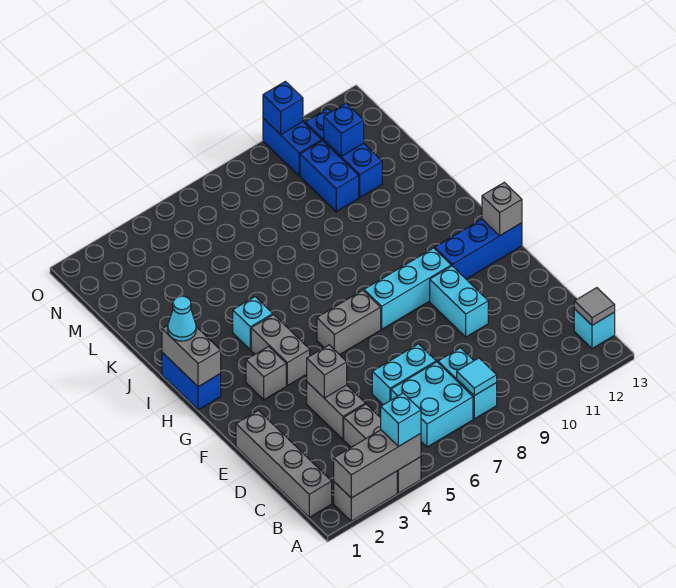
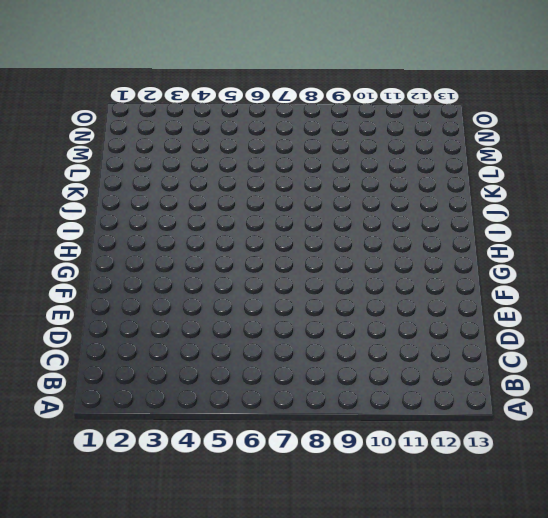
none -> grey brick A2:A3 level 1
none -> grey brick A4:C4 level 1
none -> grey brick B1:E1 level 1

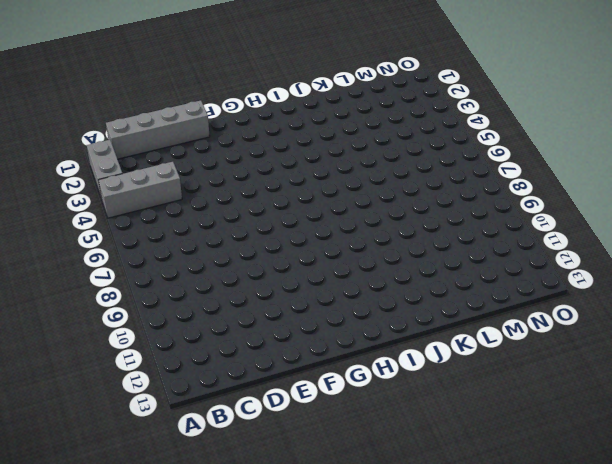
none -> cyan brick B6:C7 level 1
none -> cyan brick B8:C8 level 1
none -> cyan brick B13 level 1

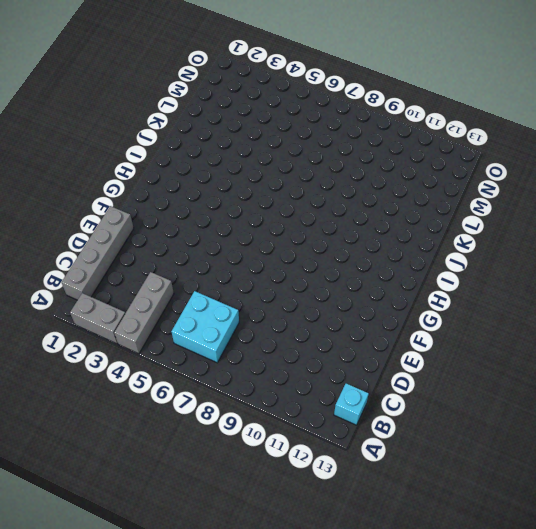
none -> cyan brick B8:C8 level 1
none -> grey brick D4:E4 level 1
none -> cyan brick D6:D7 level 1

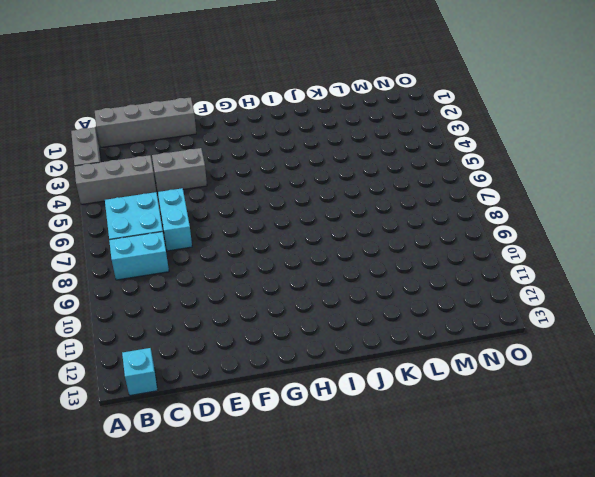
none -> cyan brick E10:F10 level 1
none -> grey brick G3 level 1
none -> grey brick G4:H4 level 1

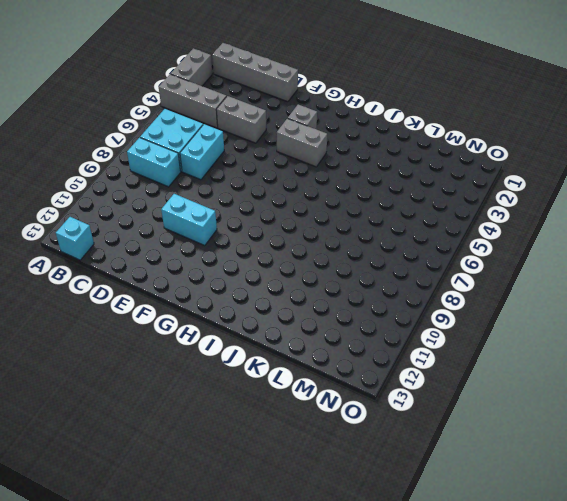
none -> grey brick G6:G7 level 1
none -> cyan brick G8:G10 level 1
none -> blue brick G11:G13 level 1

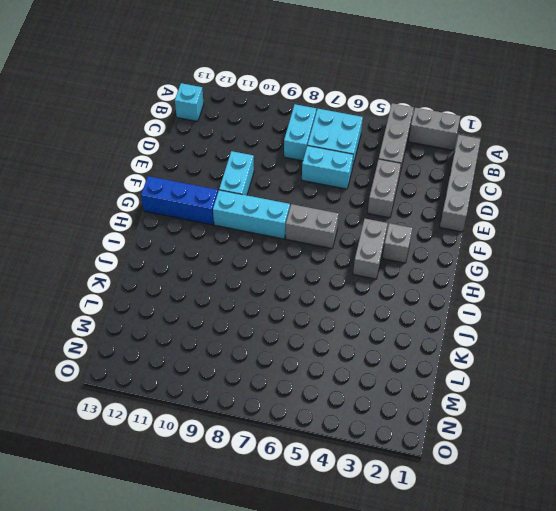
none -> blue brick H1:I1 level 1
none -> cyan brick I4 level 1
none -> blue brick L10:M10 level 1

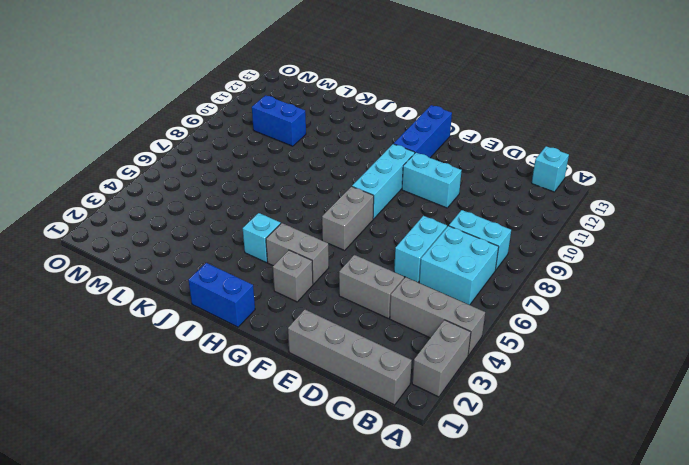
none -> blue brick L11:N11 level 1
none -> blue brick N10:O10 level 1
none -> grey brick A2:A4 level 2

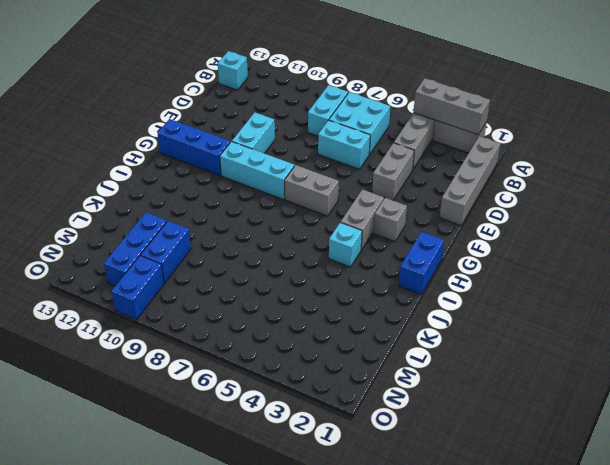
none -> cyan tile B8 level 2
none -> grey tile B13 level 2
none -> grey brick E4 level 2

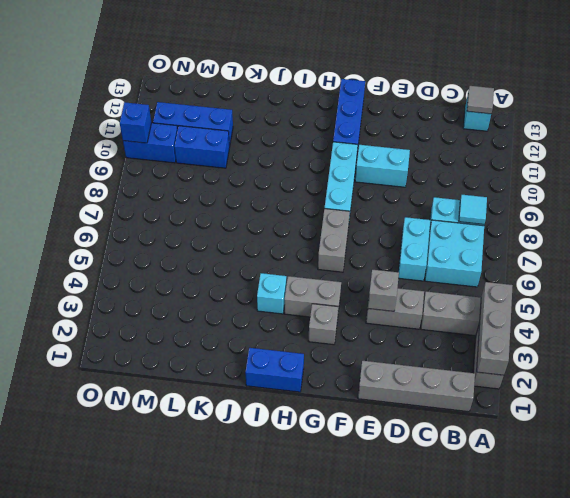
none -> grey brick G13 level 2
none -> grey brick H1:I1 level 2
none -> blue brick M11 level 2

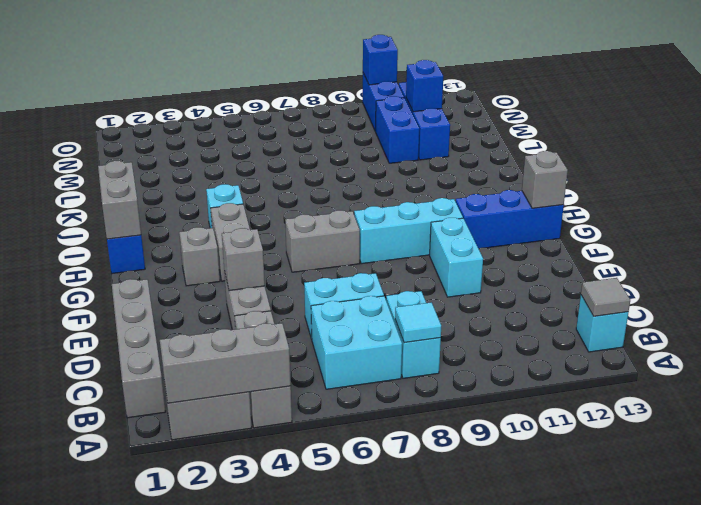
none -> cyan brick A4 level 3
none -> cyan cone I1 level 3

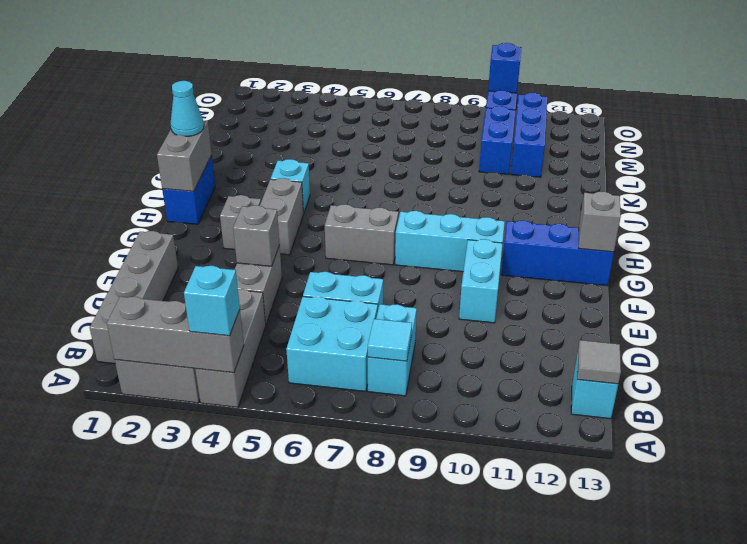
none -> blue brick M11 level 2

